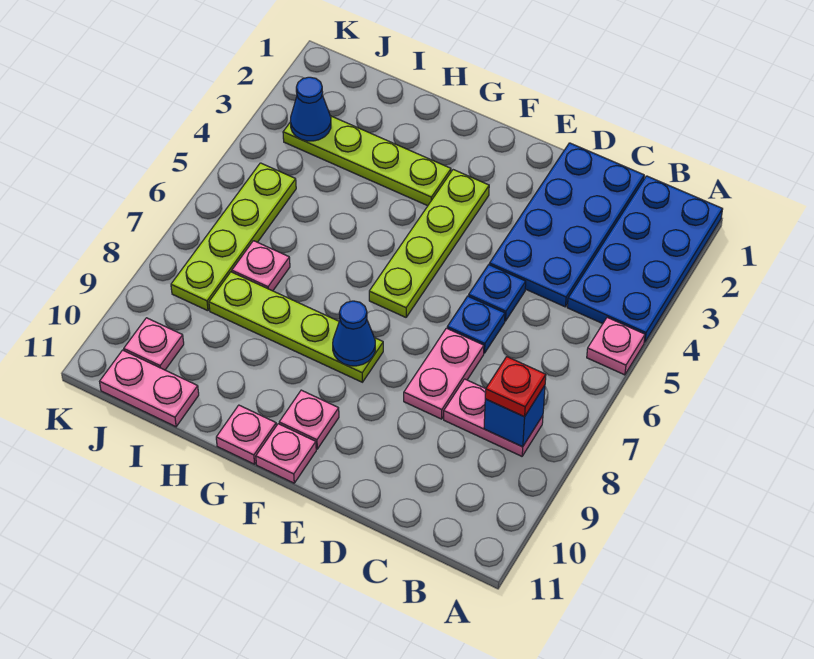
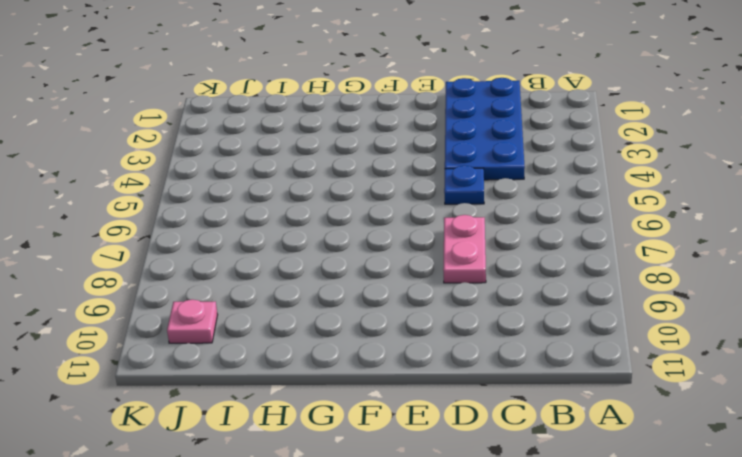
none -> blue plate A1:B4 level 1
none -> pink plate A5 level 1
none -> pink plate B8:C8 level 1

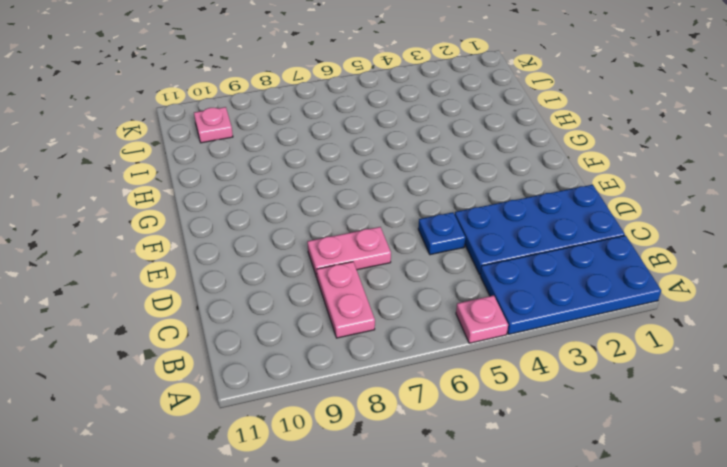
none -> blue plate D6 level 1
none -> lime plate F3:F6 level 1
none -> lime plate F8:I8 level 1

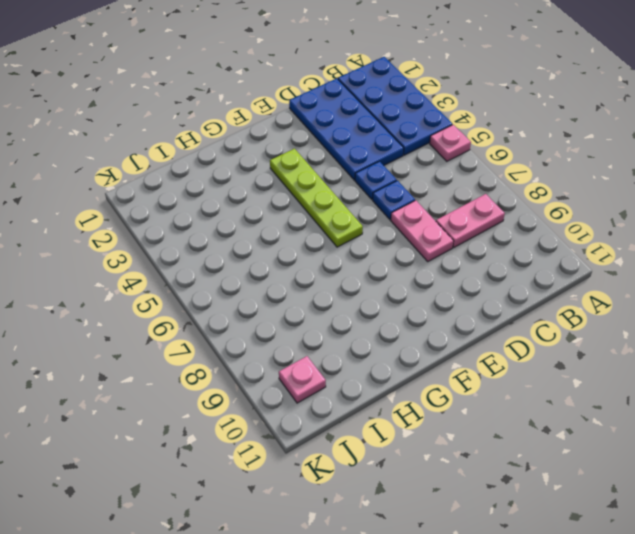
none -> lime plate F8:I8 level 1
none -> pink plate F10 level 1
none -> pink plate F11 level 1

